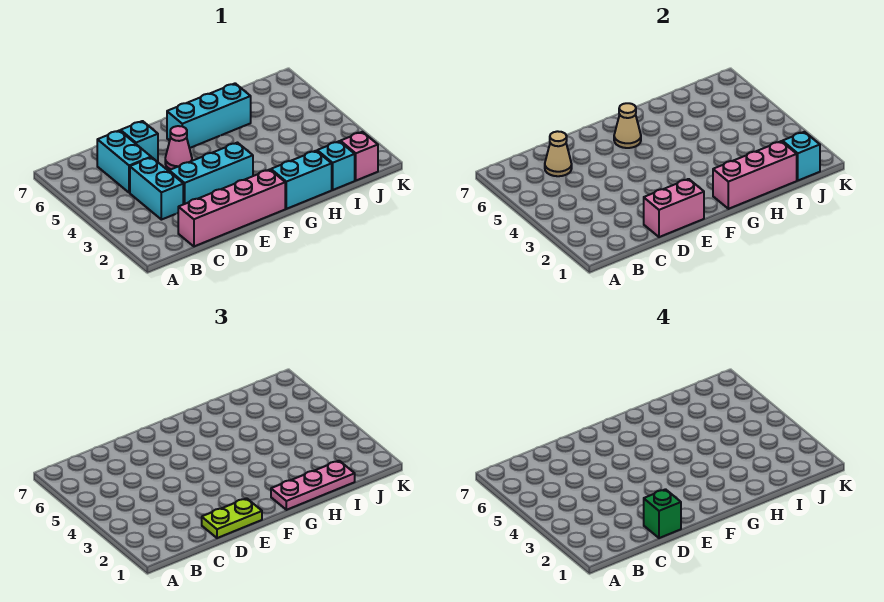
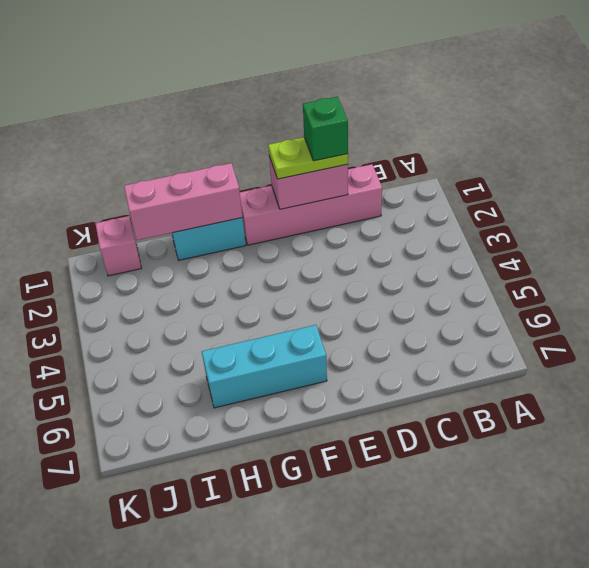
none -> cyan brick C3:C4 level 1
none -> cyan brick C5:C6 level 1
none -> cyan brick D3:F3 level 1

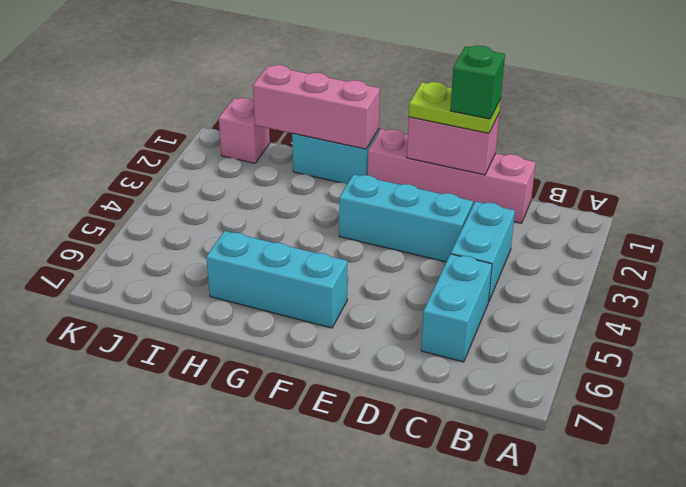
none -> cyan brick D6 level 1
none -> pink cone E5 level 1
none -> cyan brick I1 level 1

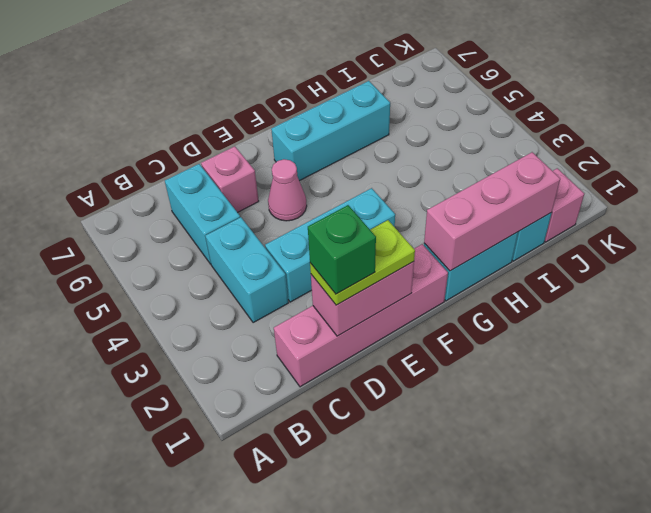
pink brick D6 level 1 -> cyan brick D6 level 1
none -> tan cone C6 level 2
none -> tan cone F6 level 2
none -> cyan brick J1 level 2

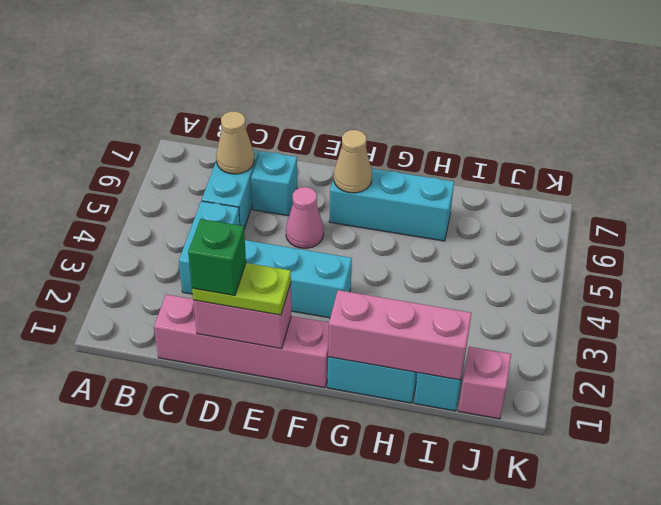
none -> cyan brick J1 level 2
none -> pink plate G1:I1 level 3

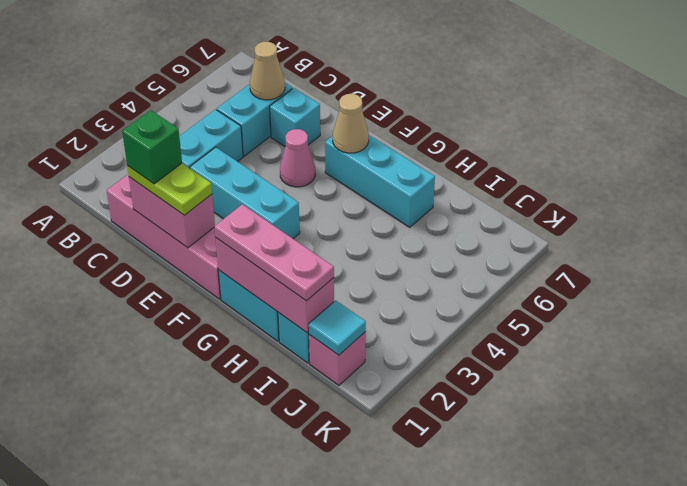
cyan tile J1 level 2 -> cyan brick J1 level 2

